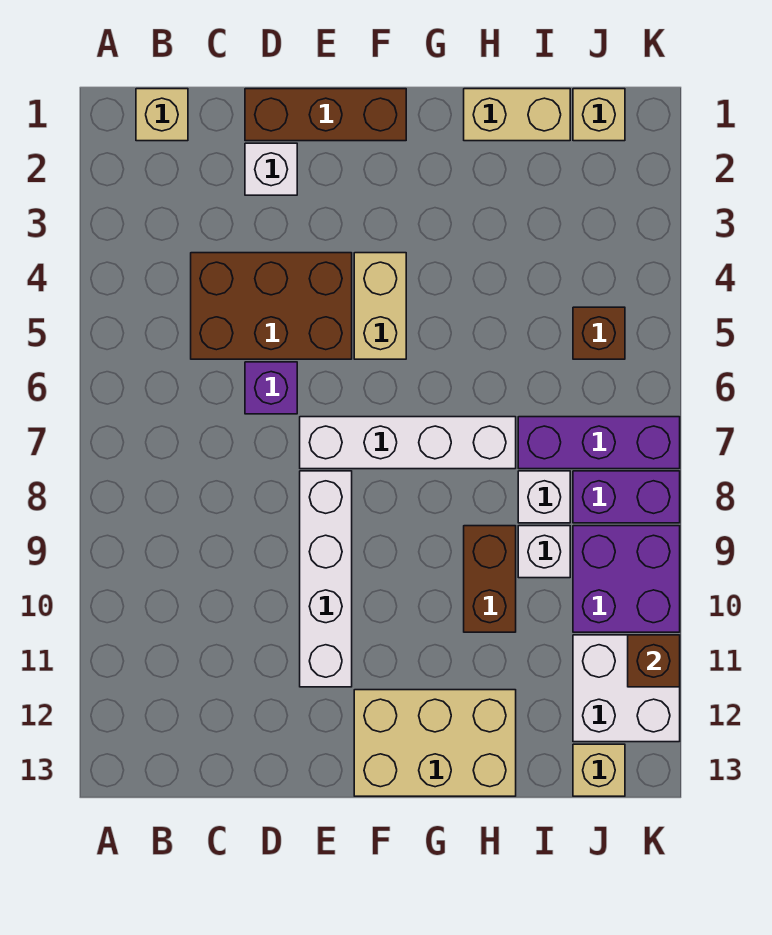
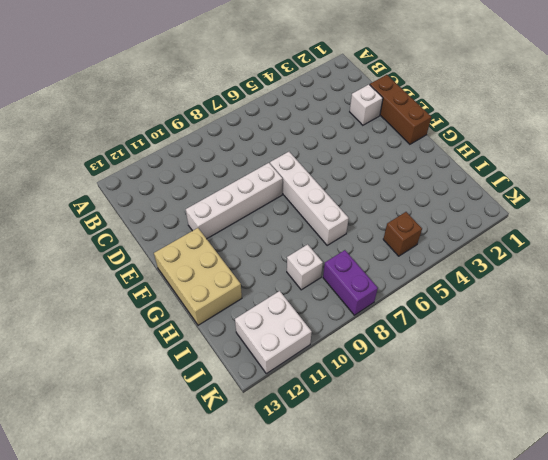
none -> tan brick B1 level 1
none -> brown brick C4:E5 level 1
none -> purple brick D6 level 1

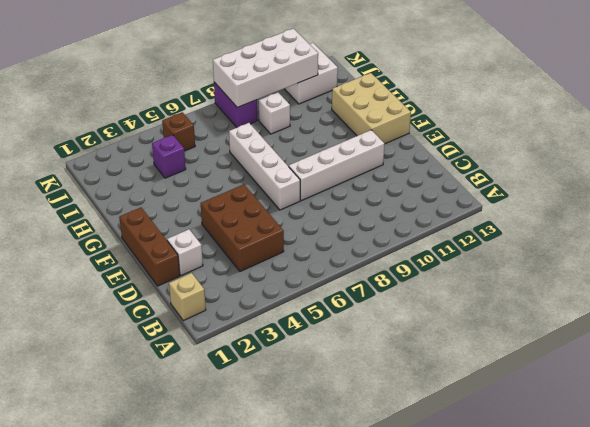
purple brick I4 level 1 -> purple brick D6 level 1
white brick J8:K11 level 2 -> brown brick K11 level 2
none -> tan brick F4:F5 level 1
none -> tan brick H1:I1 level 1
none -> brown brick H9:H10 level 1

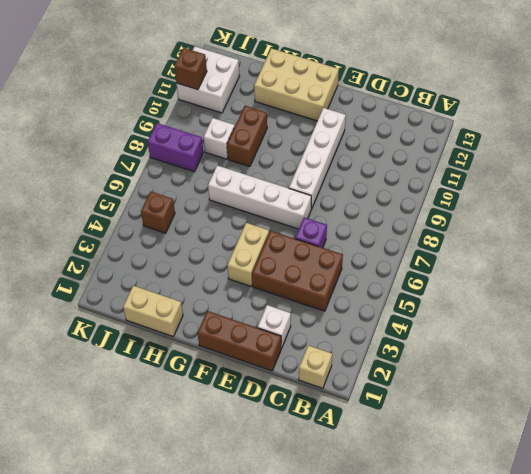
none -> purple brick I7:K7 level 1
none -> white brick I8 level 1
none -> tan brick J1 level 1

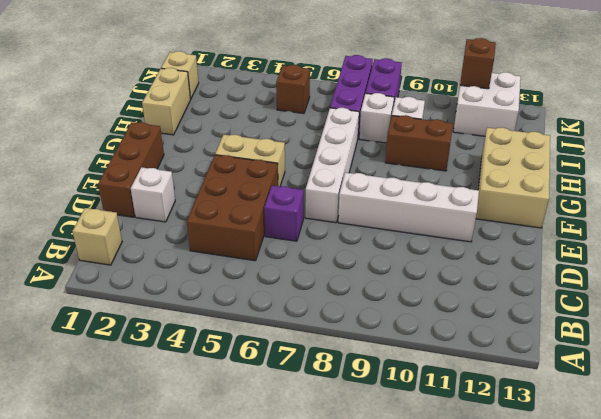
none -> purple brick J9:K10 level 1
none -> tan brick J13 level 1

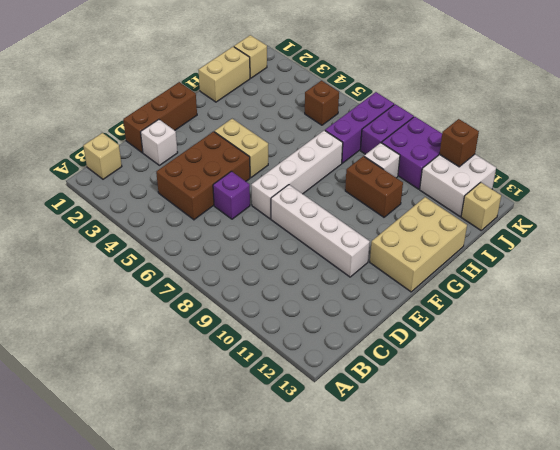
none -> white brick I8 level 1

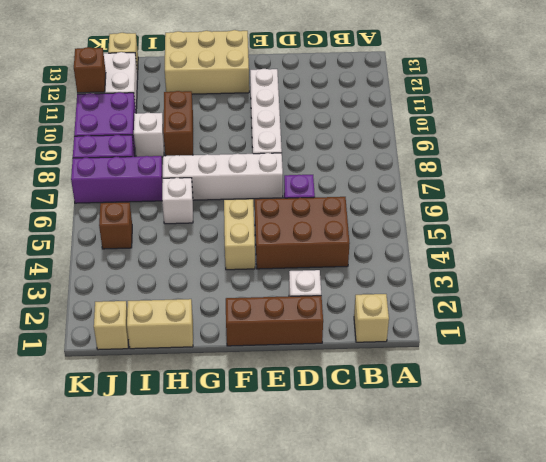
white brick H6 level 1 -> white brick I8 level 1

